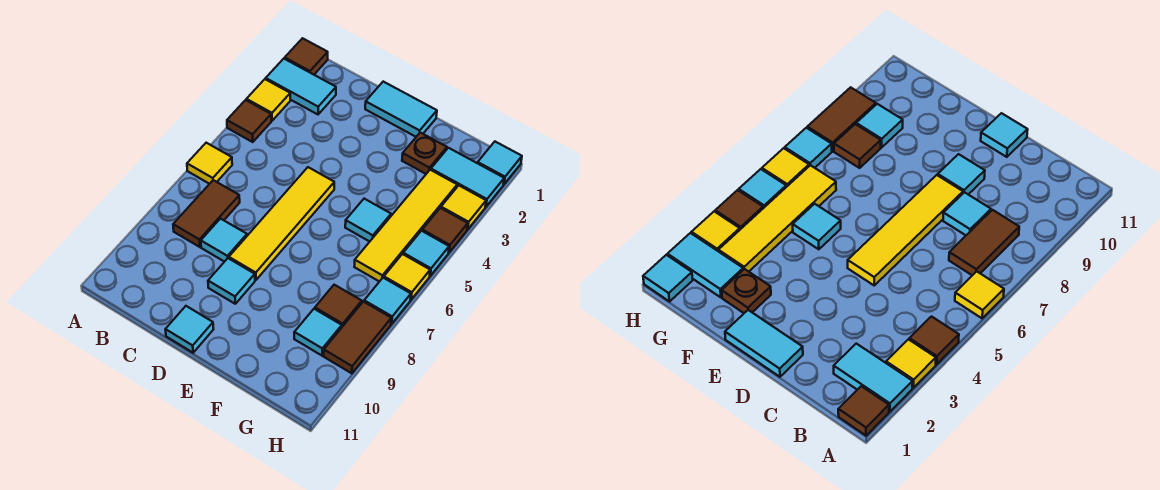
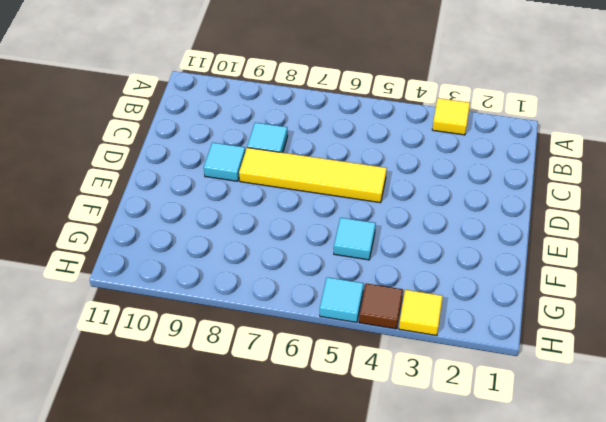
none -> brown tile A1 level 1
none -> cyan tile A2:B2 level 1
none -> brown tile A4 level 1

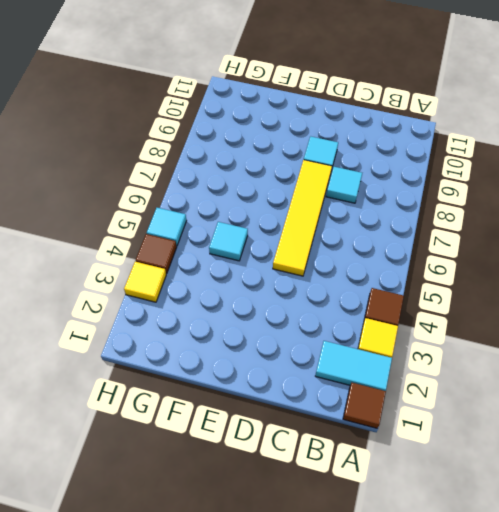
none -> yellow tile A6 level 1
none -> brown tile B7:B8 level 1
none -> cyan tile D1:E1 level 1

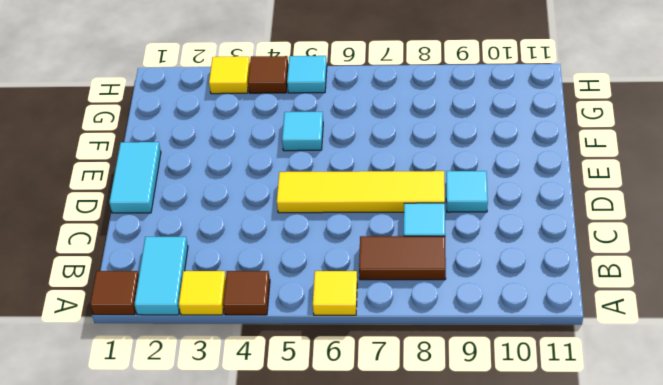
none -> cyan tile D11 level 1
none -> brown plate F2 level 1
none -> cyan tile G2:H2 level 1

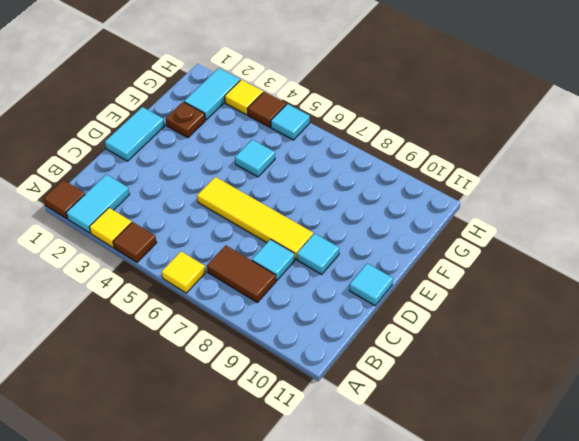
none -> yellow tile G3:G6 level 1
none -> brown tile G8 level 1
none -> cyan tile G9 level 1

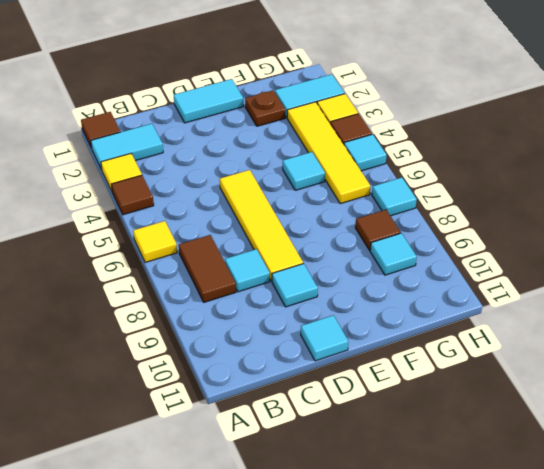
none -> cyan tile H1 level 1
none -> yellow tile H6 level 1
none -> brown tile H8:H9 level 1

